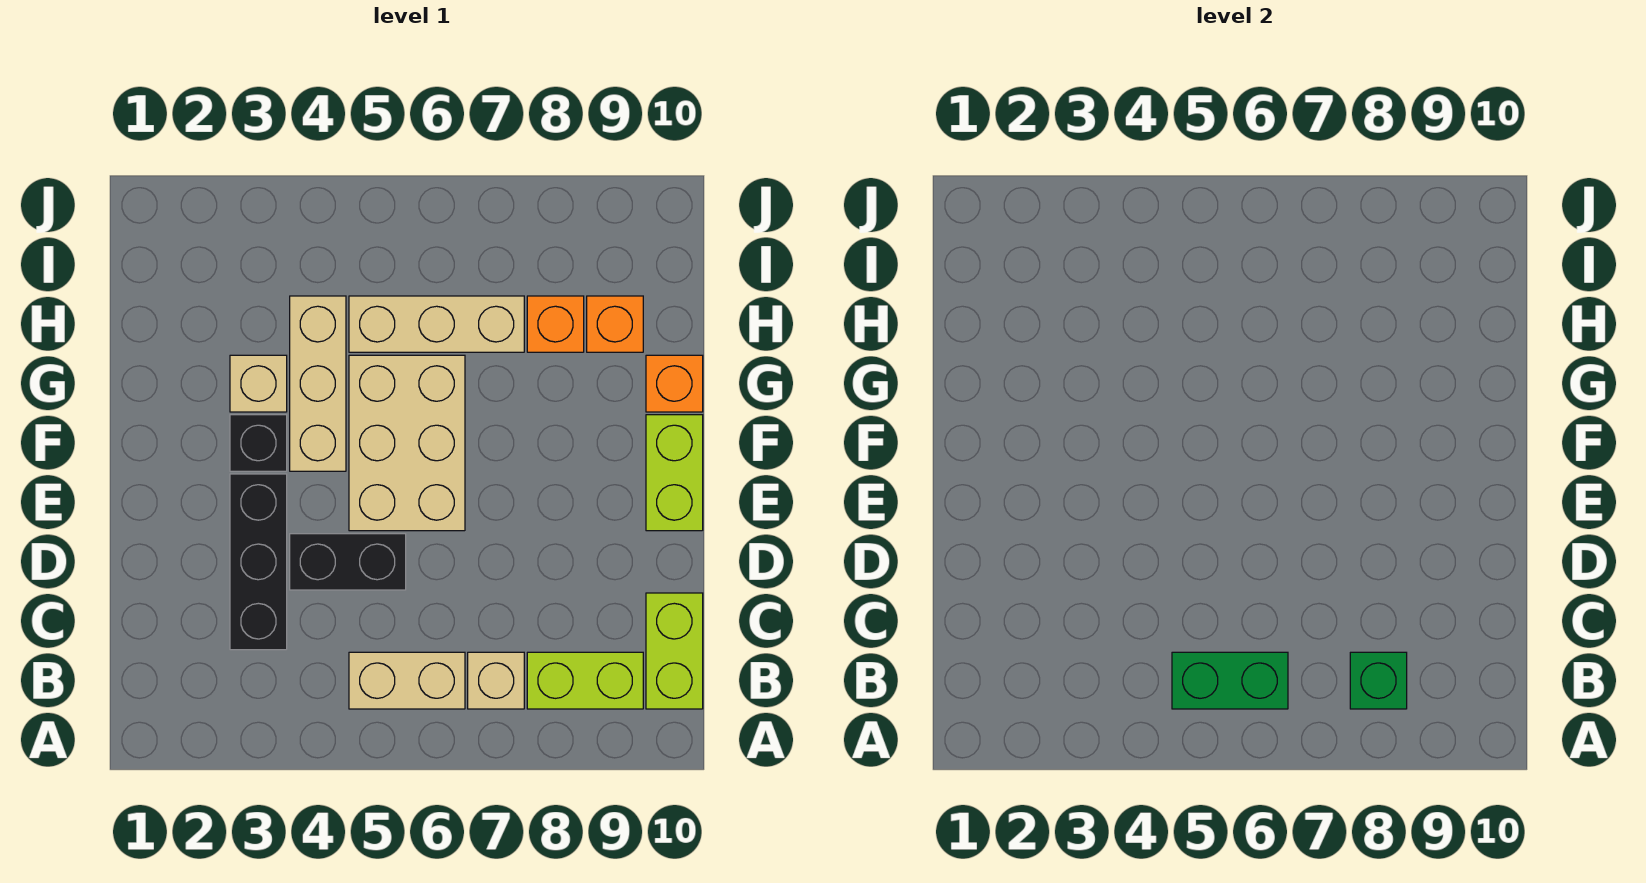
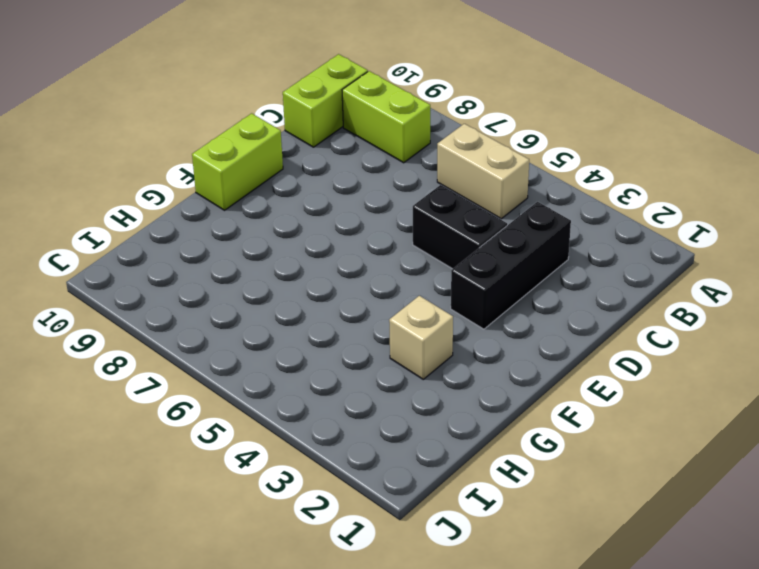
none -> tan brick B7 level 1
none -> tan brick E5:G6 level 1
none -> black brick F3 level 1

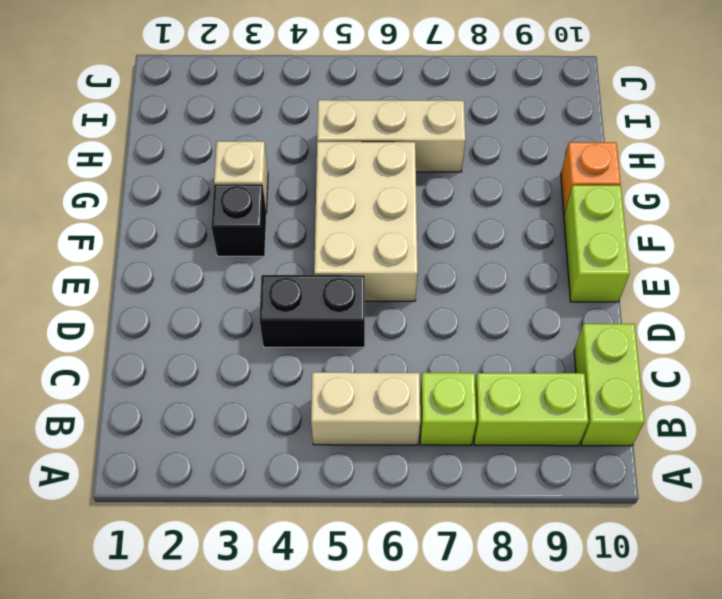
lime brick B7 level 1 -> tan brick B7 level 1
none -> black brick C3:E3 level 1
none -> tan brick F4:H4 level 1
none -> orange brick H8 level 1

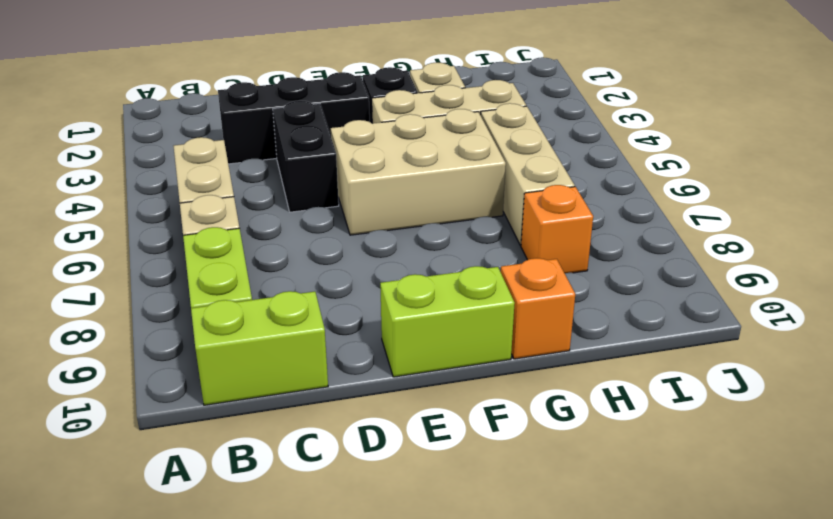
none -> orange brick H9 level 1
none -> green brick B5:B6 level 2
none -> green brick B8 level 2

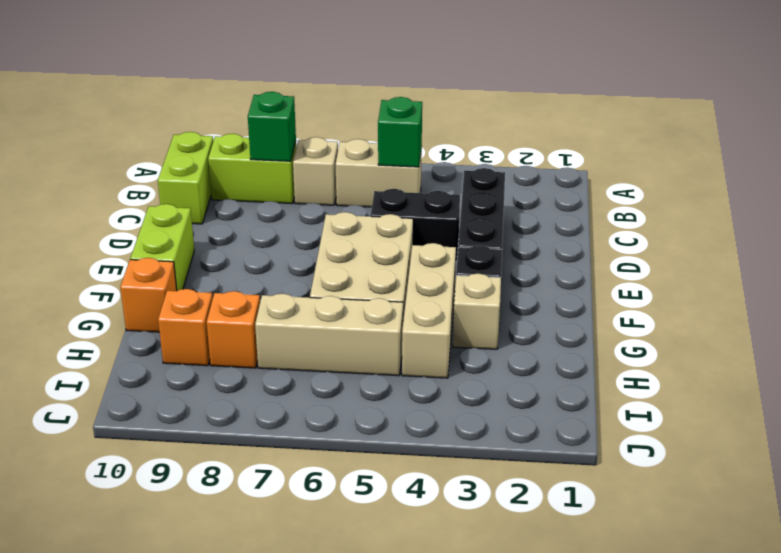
green brick B5 level 2 -> green brick B5:B6 level 2

